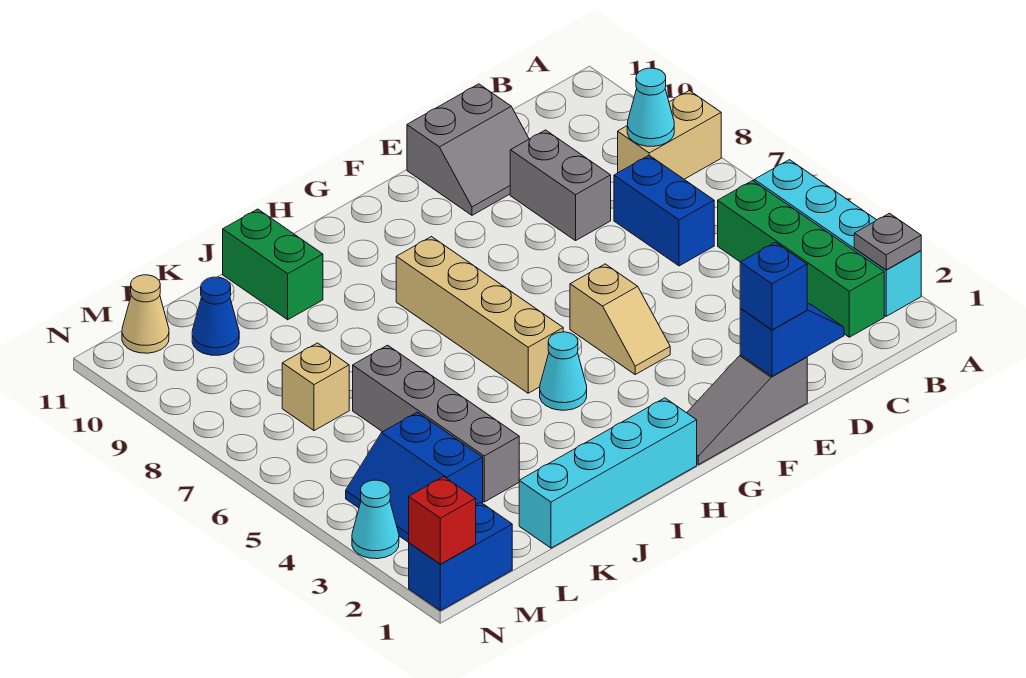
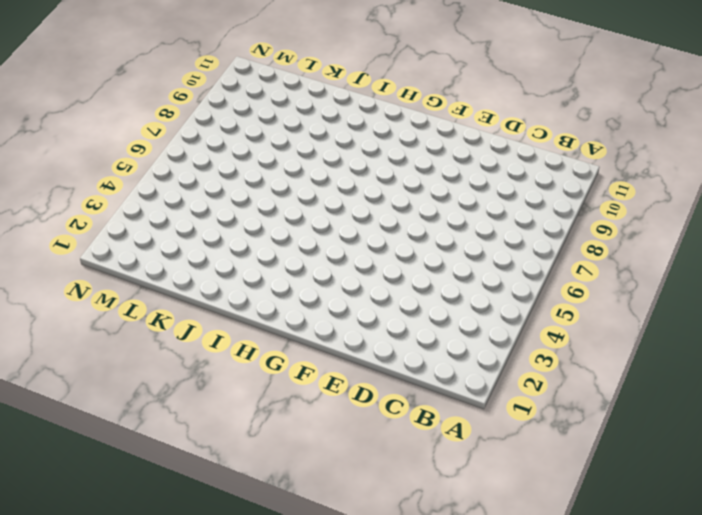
none -> cyan brick A2:A5 level 1
none -> tan brick A8:B8 level 1
none -> green brick B2:B5 level 1

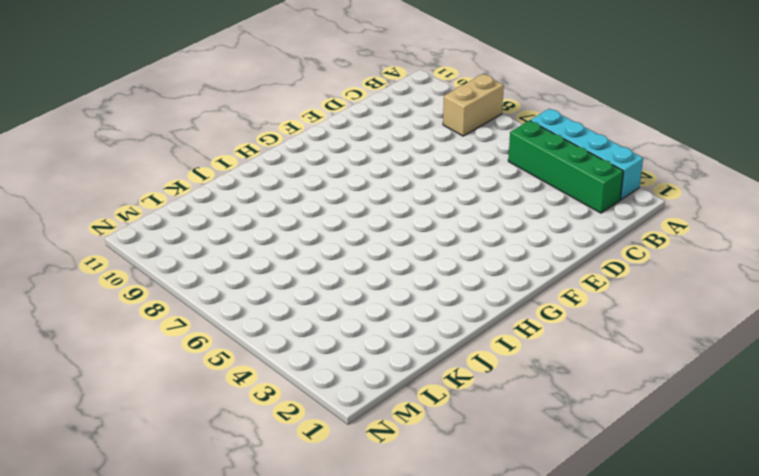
none -> blue brick C6:C7 level 1
none -> grey brick D8:D9 level 1
none -> grey slope D10:E11 level 1 top 11

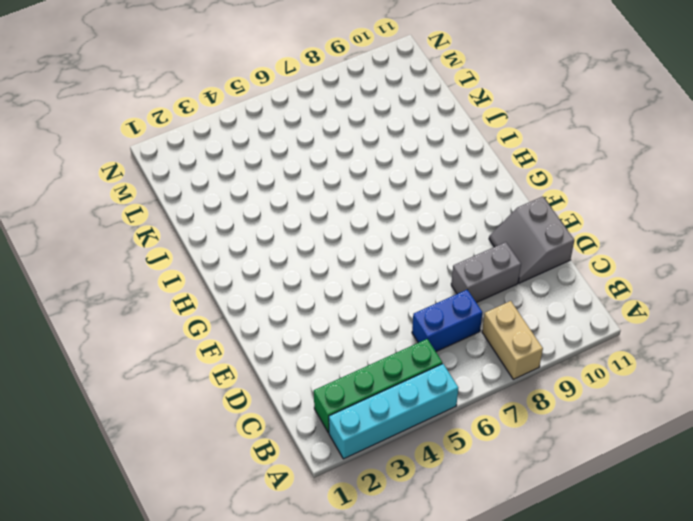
none -> grey slope E1:G1 level 1 top E
none -> tan slope F4:F5 level 1 top 5
none -> cyan brick H1:K1 level 1

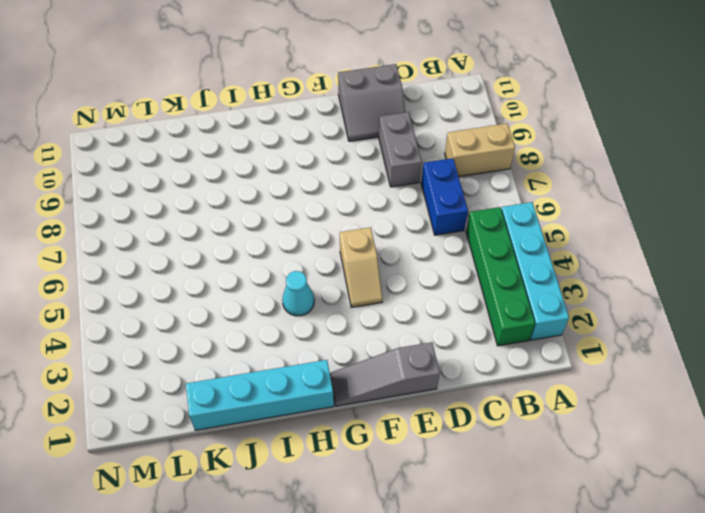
none -> tan brick H5:H8 level 1
none -> green brick J10:J11 level 1
none -> grey brick K3:K6 level 1

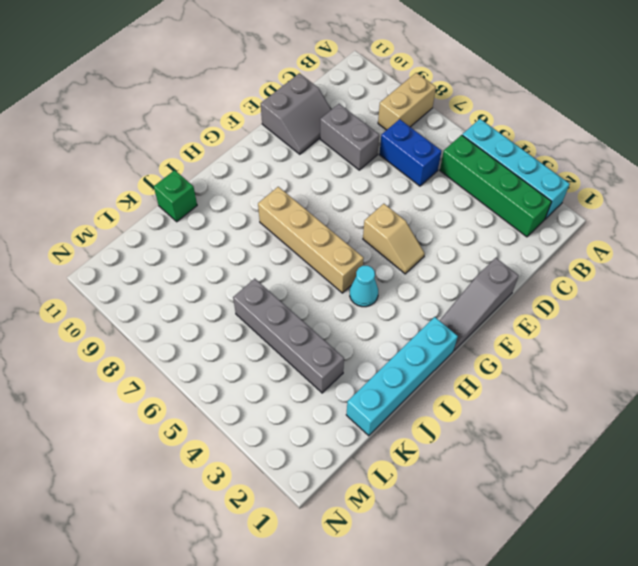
green brick J11 level 1 -> green brick J10:J11 level 1
none -> blue slope L3:M4 level 1 top L
none -> tan brick L7 level 1
none -> blue cone L10 level 1

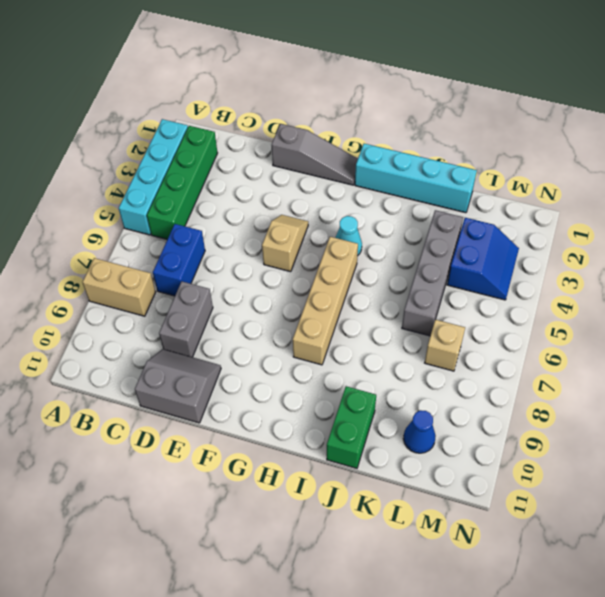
none -> blue brick M1:N1 level 1
none -> tan cone M11 level 1
none -> cyan cone N3 level 1

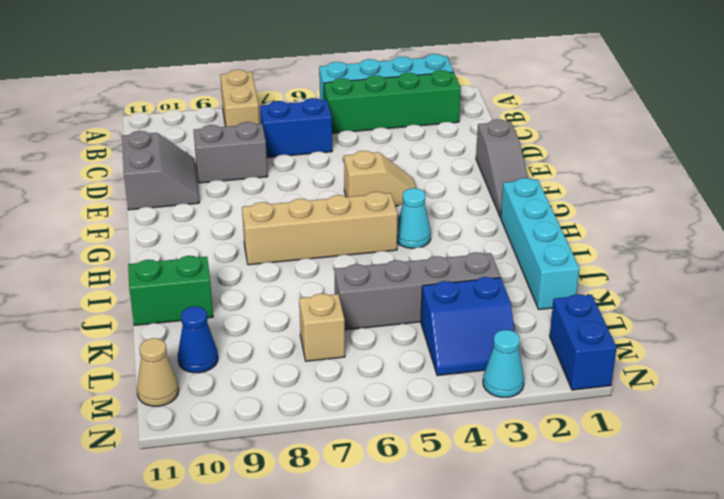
none -> grey plate A2 level 2
none -> cyan cone B8 level 2
none -> blue slope D1:E1 level 2 top E

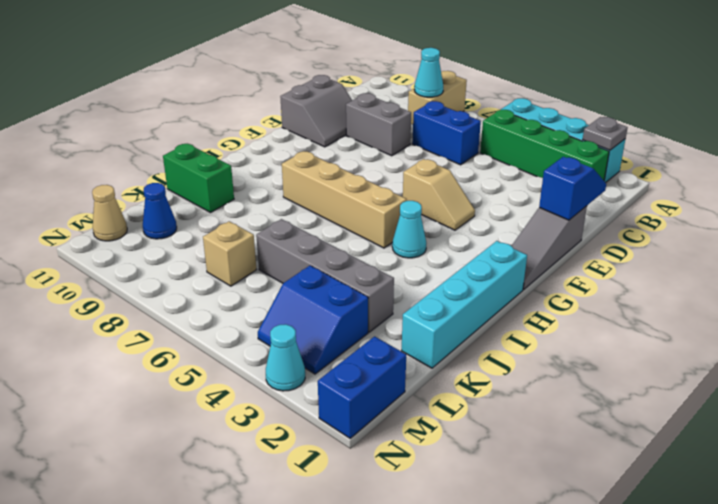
none -> red brick N1 level 2
none -> blue brick E1 level 3

